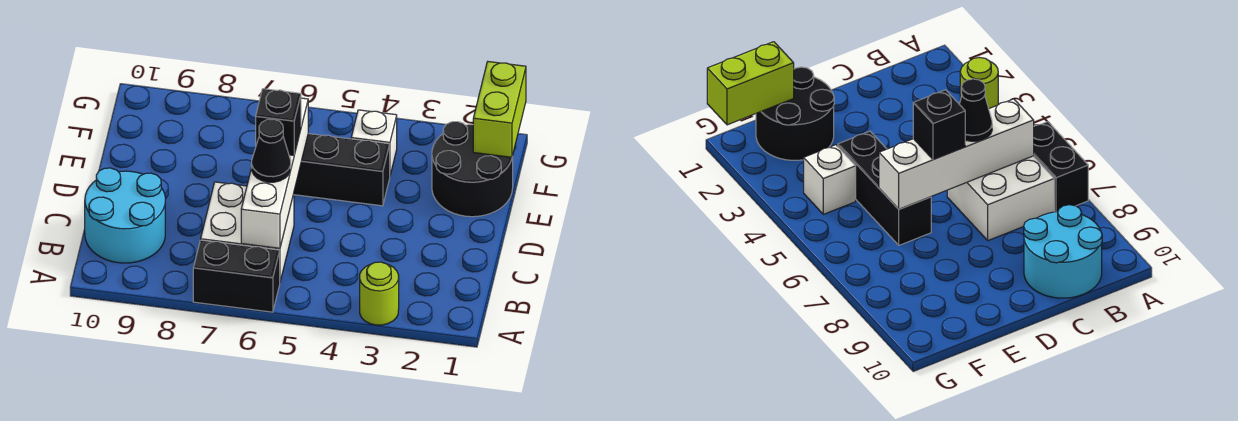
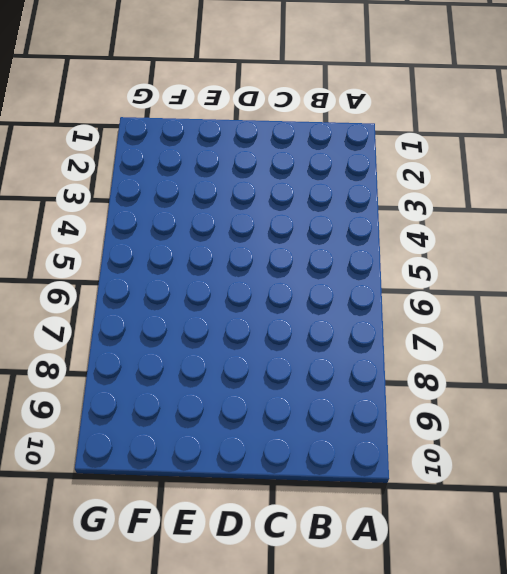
none -> lime round brick A3 level 1
none -> black brick A6:A7 level 1

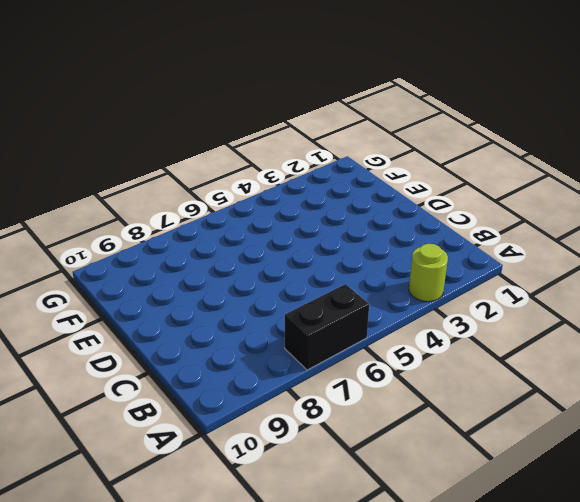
none -> white brick B6:C7 level 1
none -> cyan round brick B9:C10 level 1

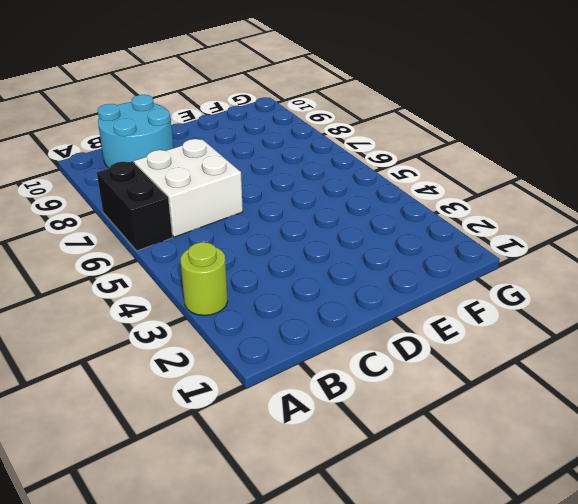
none -> black round brick E1:F2 level 1
none -> black brick E4:E6 level 1

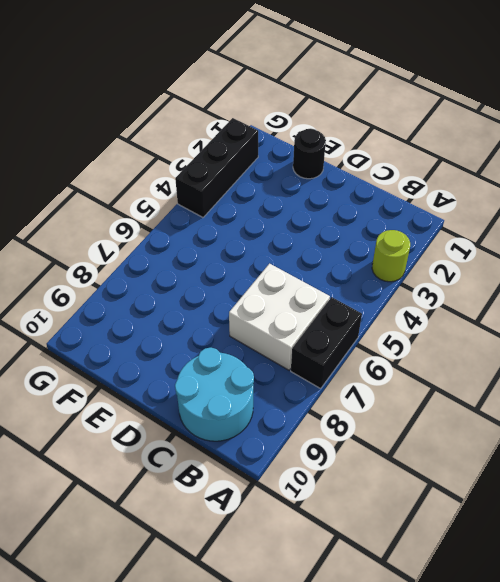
black round brick E1 level 1 -> black round brick E1:F2 level 1
black brick G2:G4 level 1 -> black brick E4:E6 level 1
none -> white brick F4 level 1
none -> white brick B6:E6 level 2

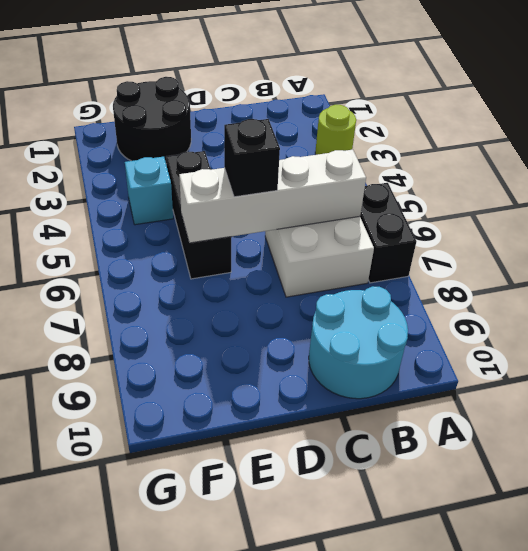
cyan brick F4 level 1 -> white brick F4 level 1
none -> lime brick F1:G1 level 2
none -> black cone C6 level 3

